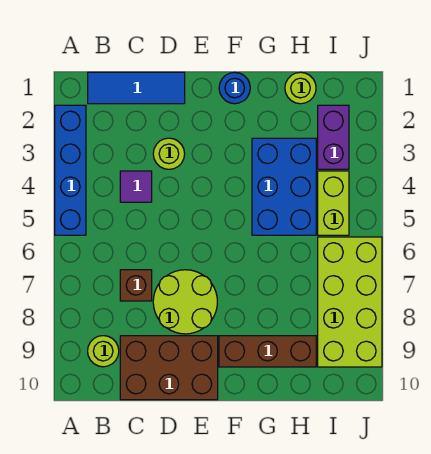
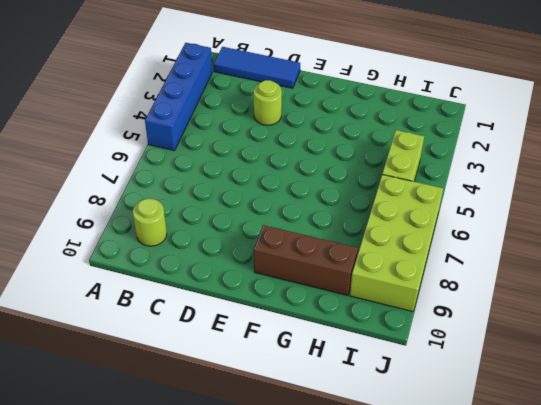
none -> purple tile C4 level 1
none -> brown brick C7 level 1
none -> brown brick C9:E10 level 1

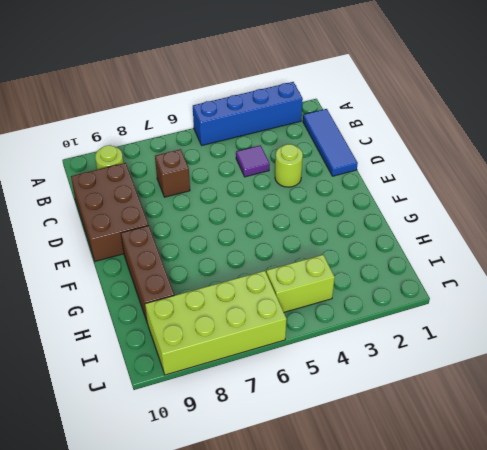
none -> lime round brick D7:E8 level 1
none -> blue round brick F1 level 1
none -> blue brick G3:H5 level 1

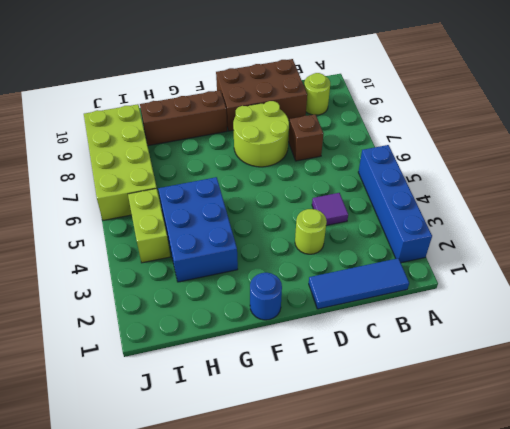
none -> lime round brick H1 level 1
none -> purple brick I2:I3 level 1

